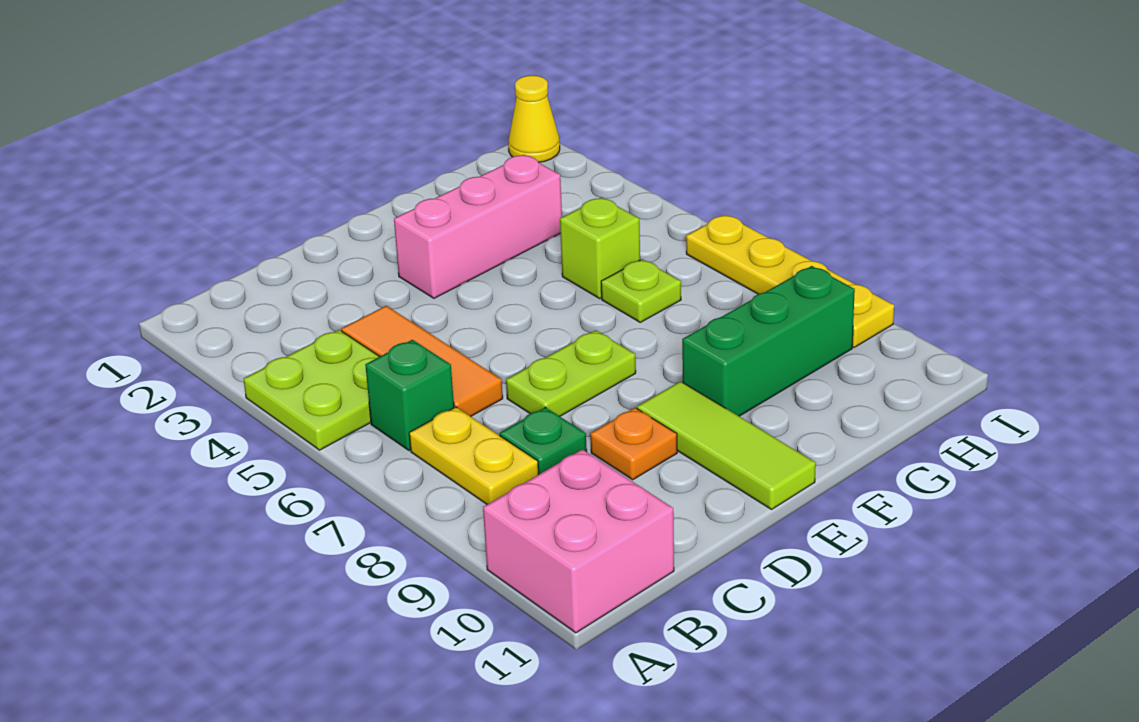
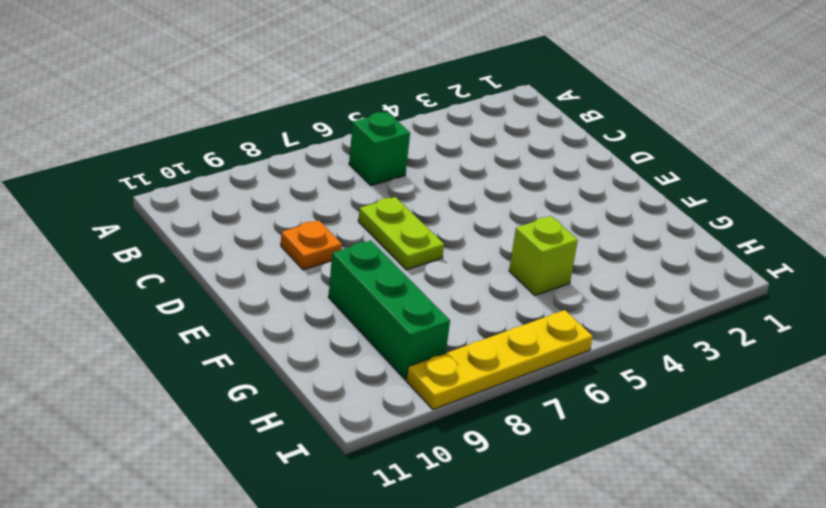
none -> lime plate A4:B5 level 1
none -> pink brick A10:B11 level 1
none -> yellow plate B7:B8 level 1

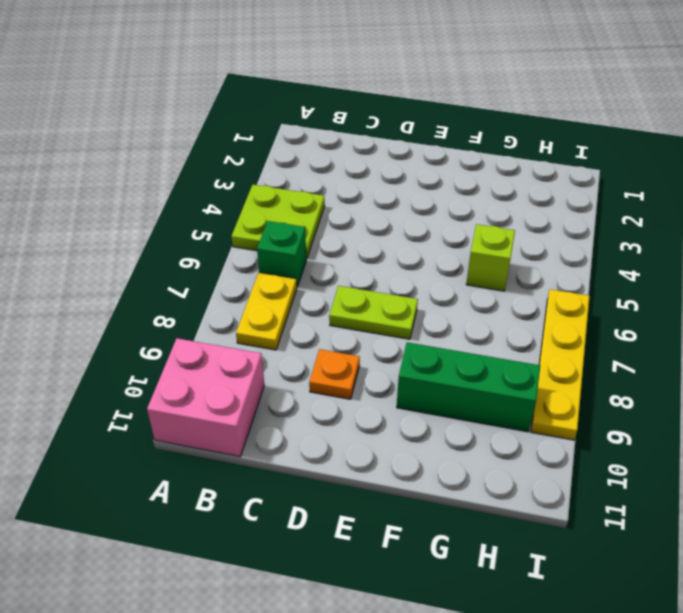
none -> orange tile C4:C6 level 1
none -> green plate C8 level 1
none -> pink brick E3:G3 level 1

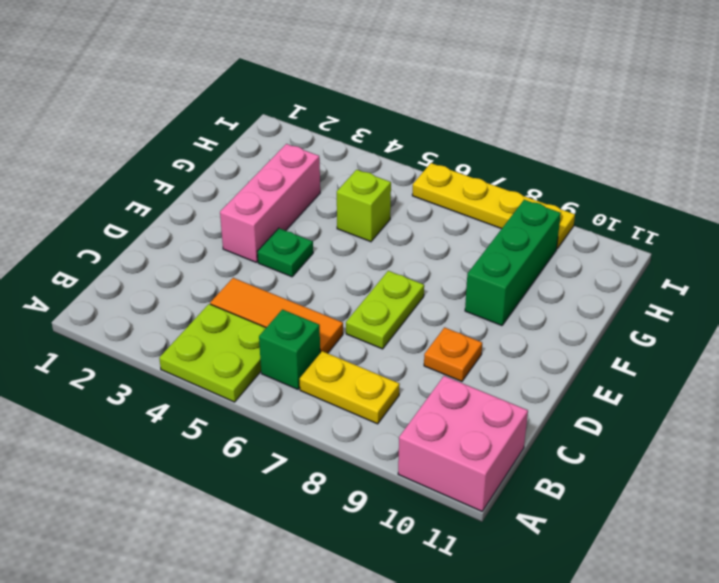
green plate E4 level 1 -> green plate C8 level 1
none -> lime tile E9:E11 level 1
none -> lime plate G6 level 1
none -> yellow cone I1 level 1

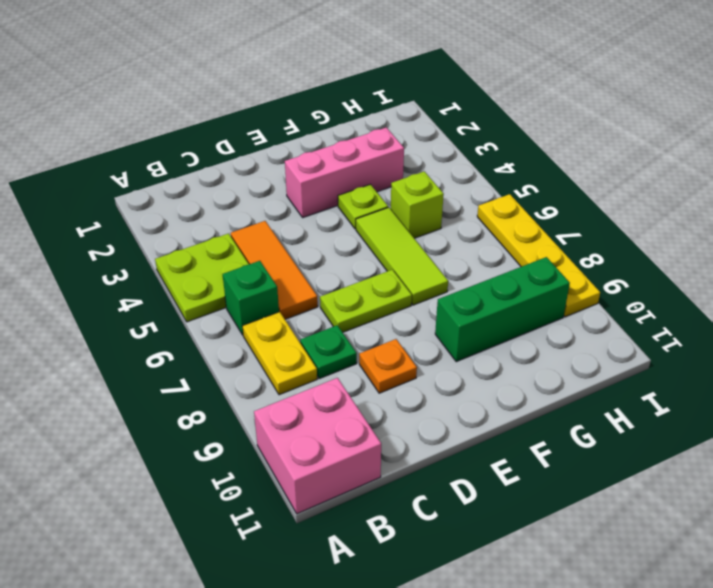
lime plate F4 level 1 -> lime plate G6 level 1
lime tile F5:F7 level 1 -> lime tile E9:E11 level 1
none -> yellow cone I1 level 1

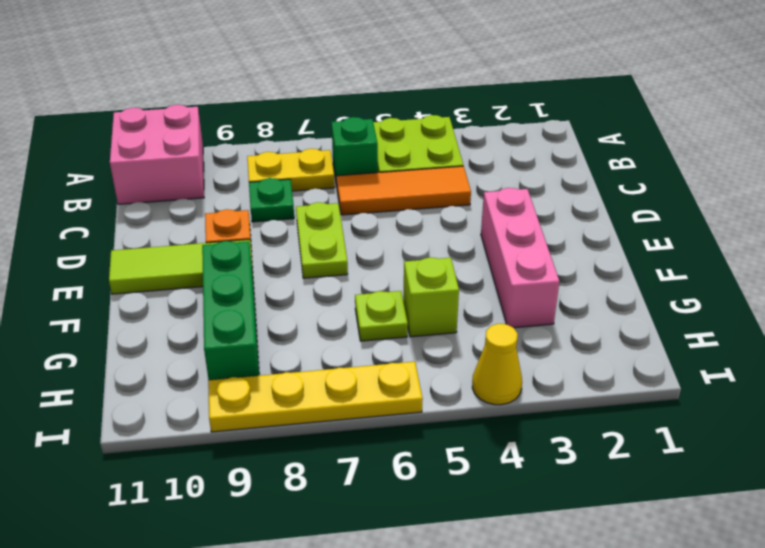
yellow cone I4 level 1 -> yellow cone I1 level 1

